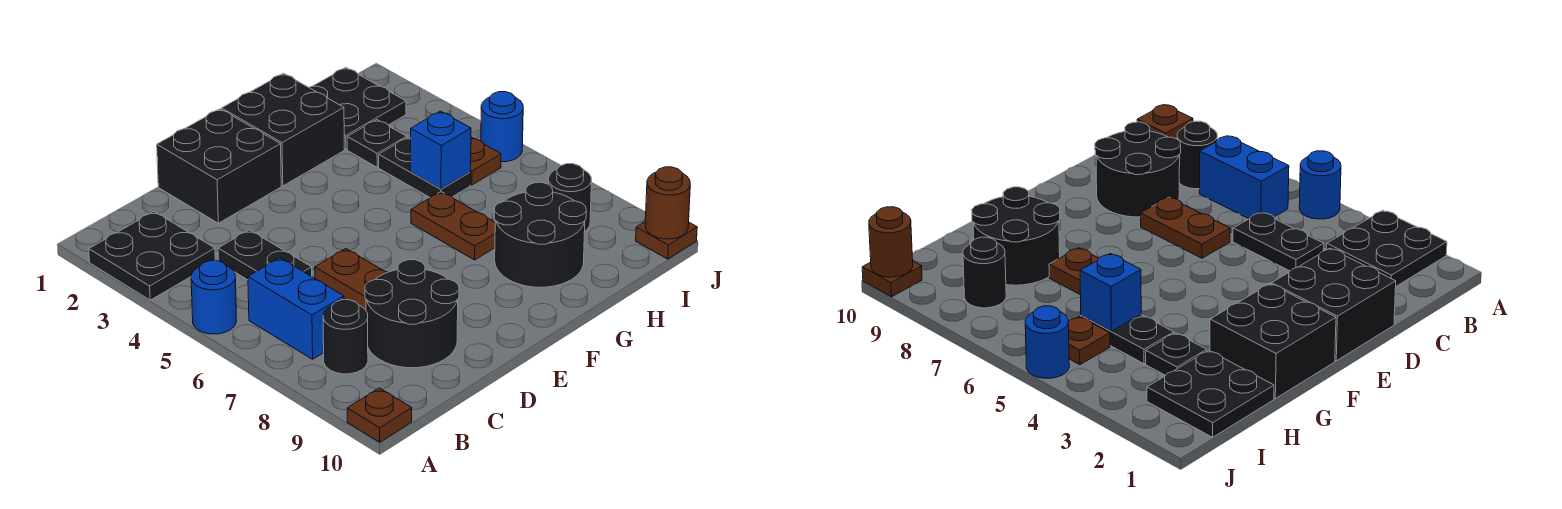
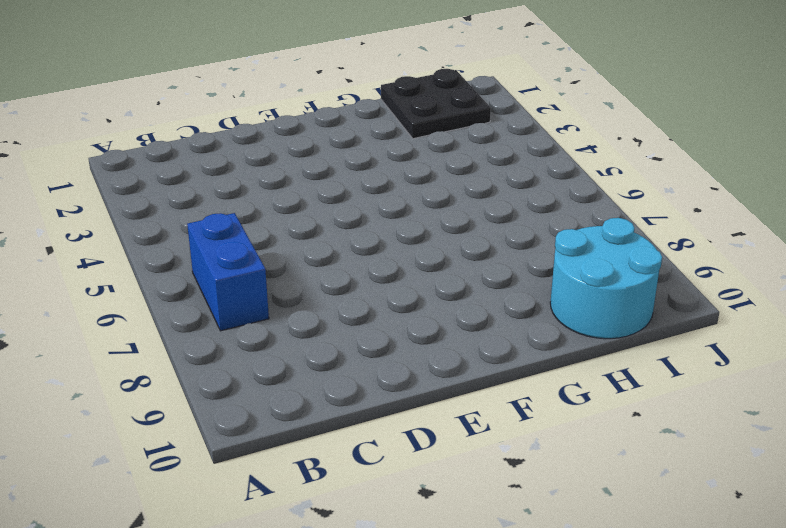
cyan round brick H9:I10 level 1 -> black round brick G8:H9 level 1
none -> black plate A2:B3 level 1
none -> blue round brick A5 level 1
none -> brown plate A10 level 1

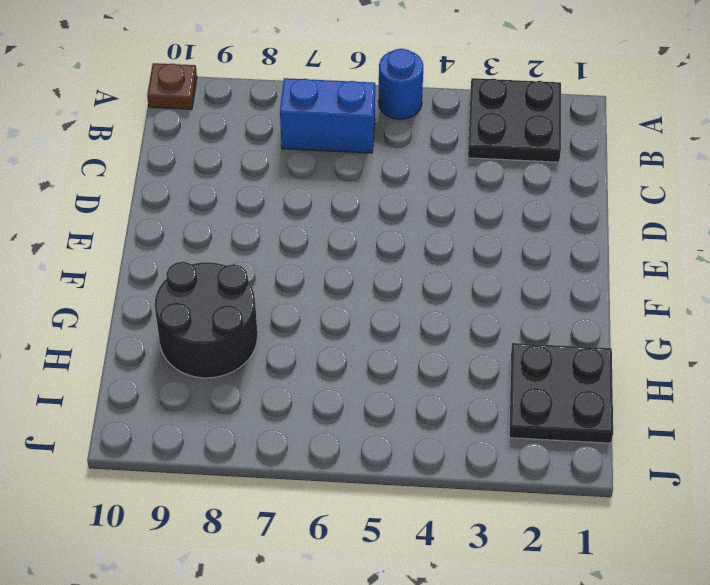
none -> black round brick B8 level 1
none -> black plate C4:C5 level 1
none -> black round brick C8:D9 level 1

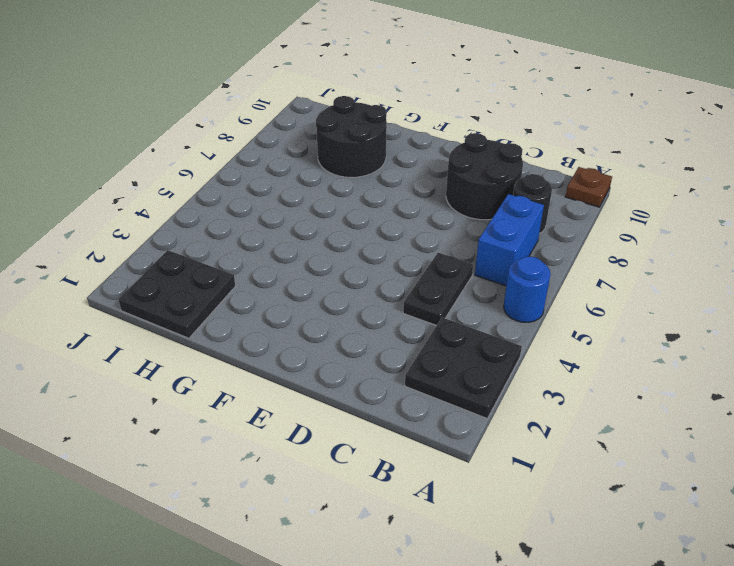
none -> black brick D1:E2 level 1
none -> brown plate D6:D7 level 1
none -> black brick F1:G2 level 1

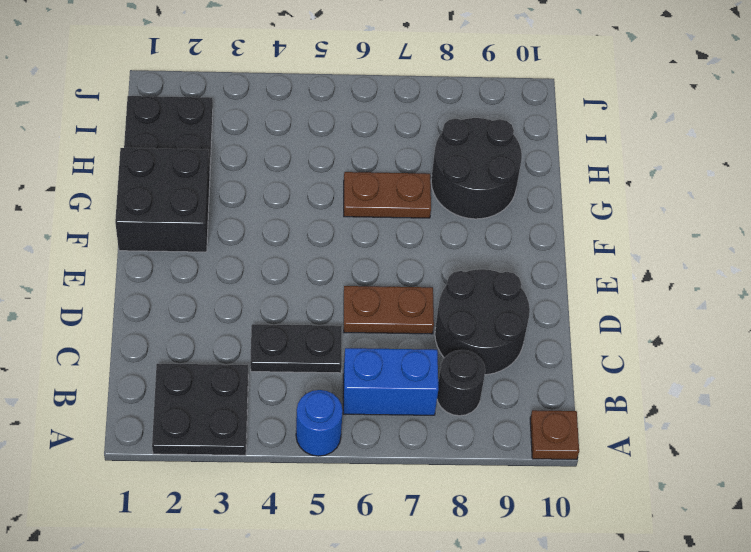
none -> black brick D1:E2 level 1
none -> black plate H3 level 1
none -> black plate H4:H5 level 1

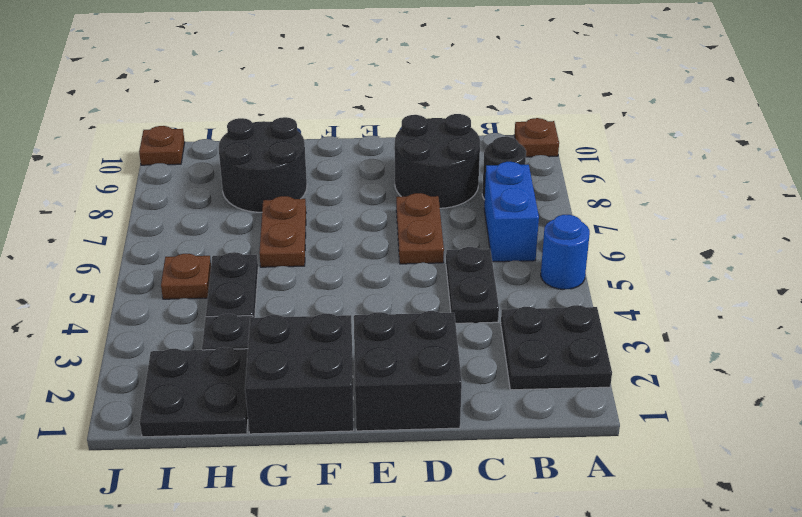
none -> black round brick I8 level 1
none -> blue round brick J5 level 1
none -> blue brick H5 level 2

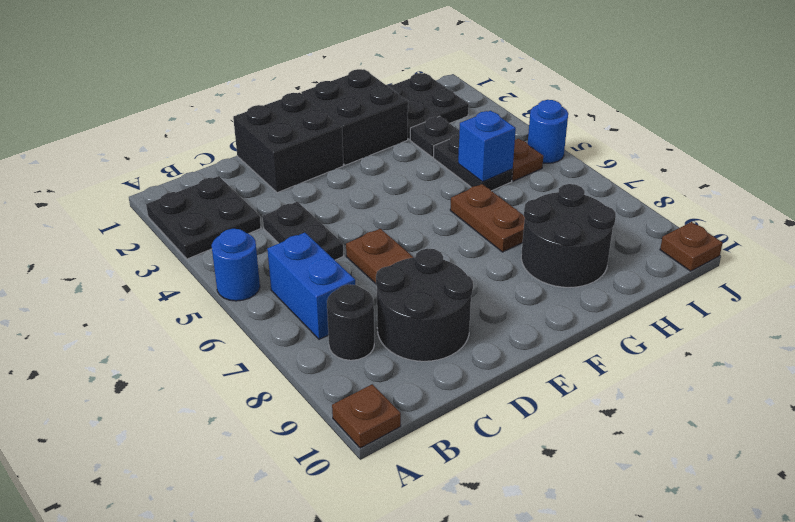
none -> black round brick I8 level 1
none -> brown round brick J10 level 2

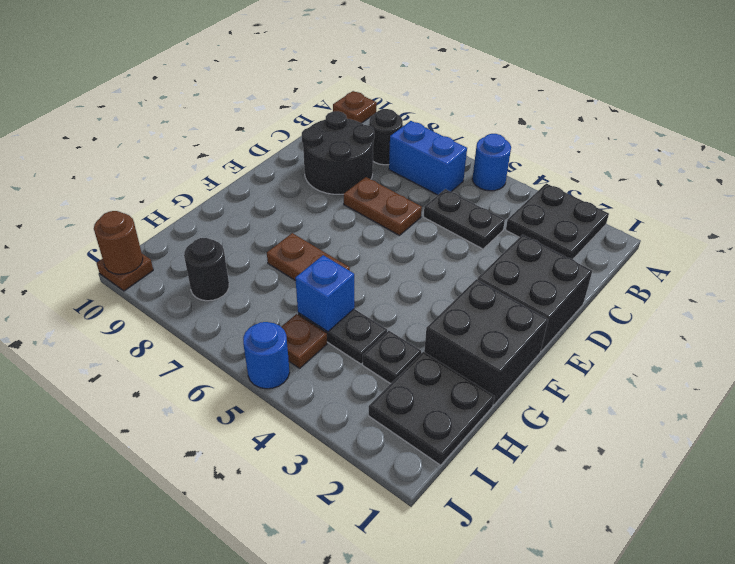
none -> black round brick G8:H9 level 1

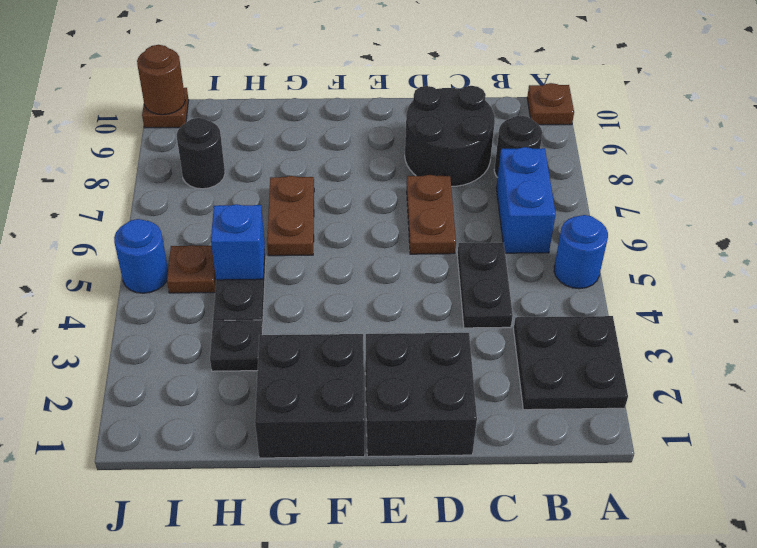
none -> black round brick G8:H9 level 1
none -> black plate H1:I2 level 1

